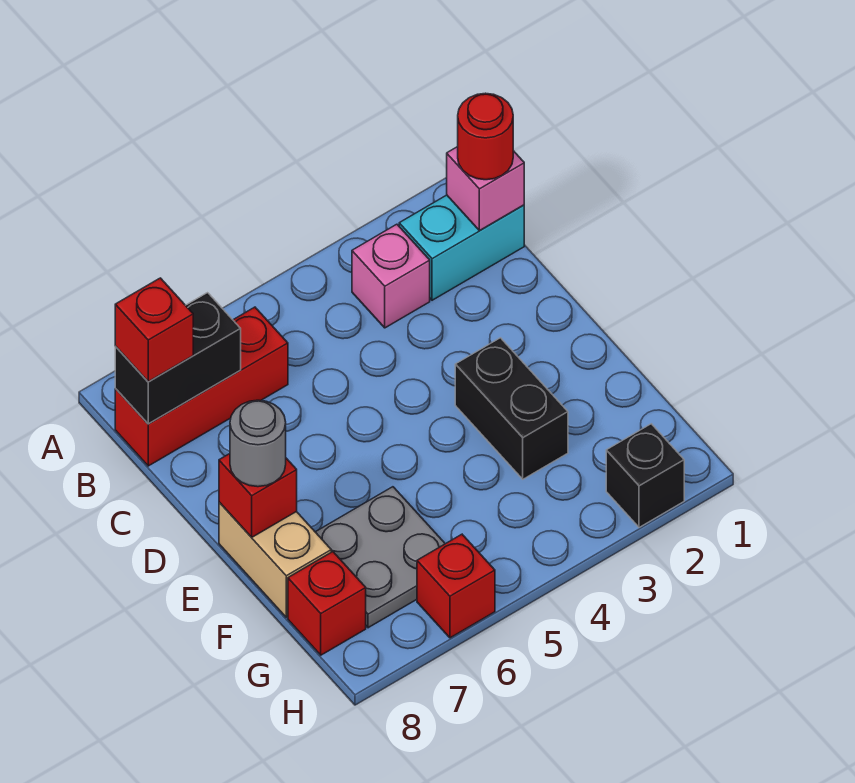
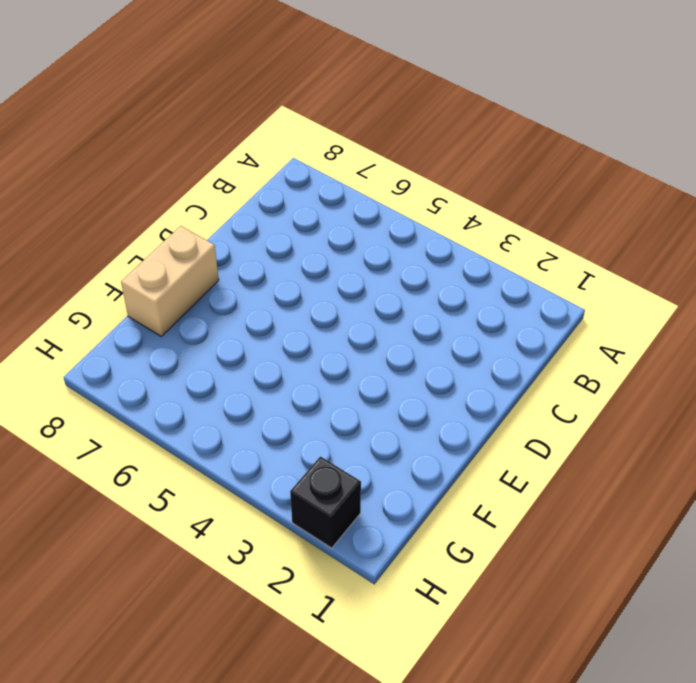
none -> cyan brick B1:B2 level 1
none -> pink brick B3 level 1
none -> red brick B6:B8 level 1

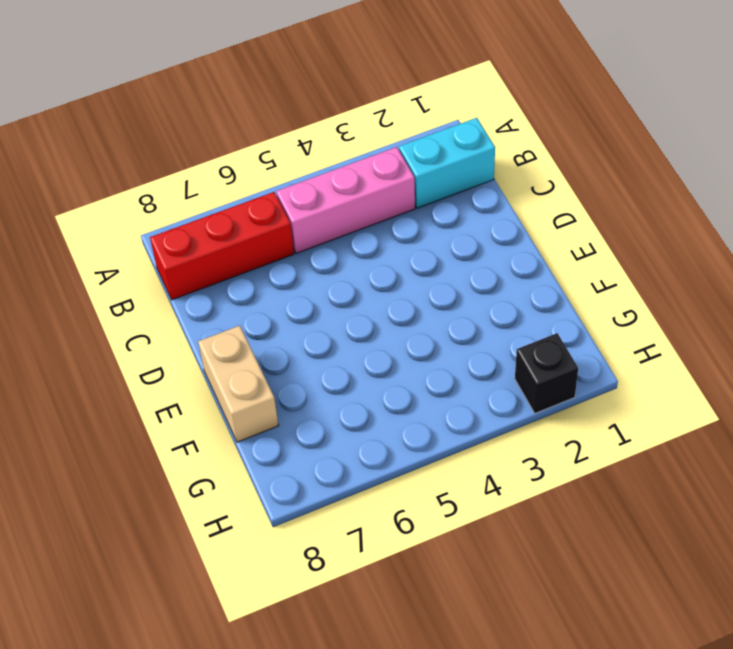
pink brick B3:B5 level 1 -> pink brick B3 level 1
none -> black brick E3:F3 level 1
none -> grey plate F6:G7 level 1
none -> red brick G8 level 1

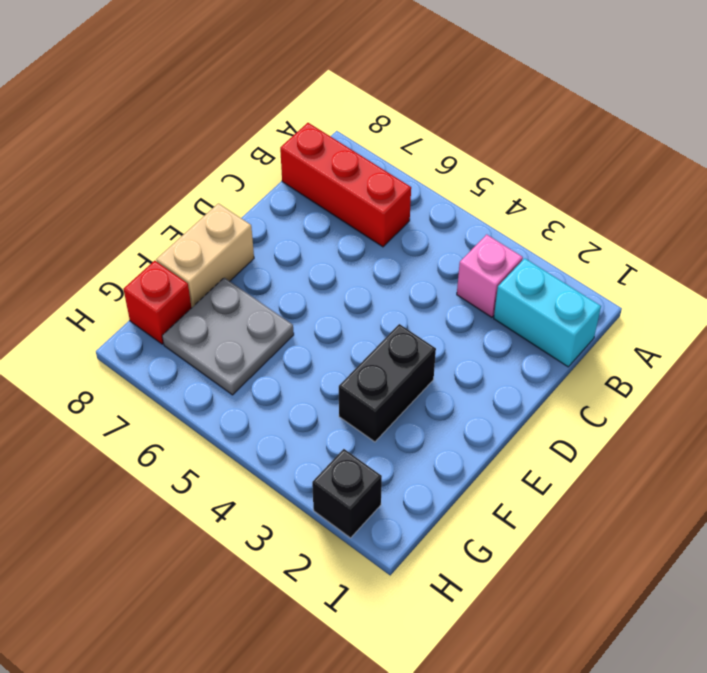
none -> red brick H6 level 1
none -> pink brick B1 level 2
none -> black brick B7:B8 level 2

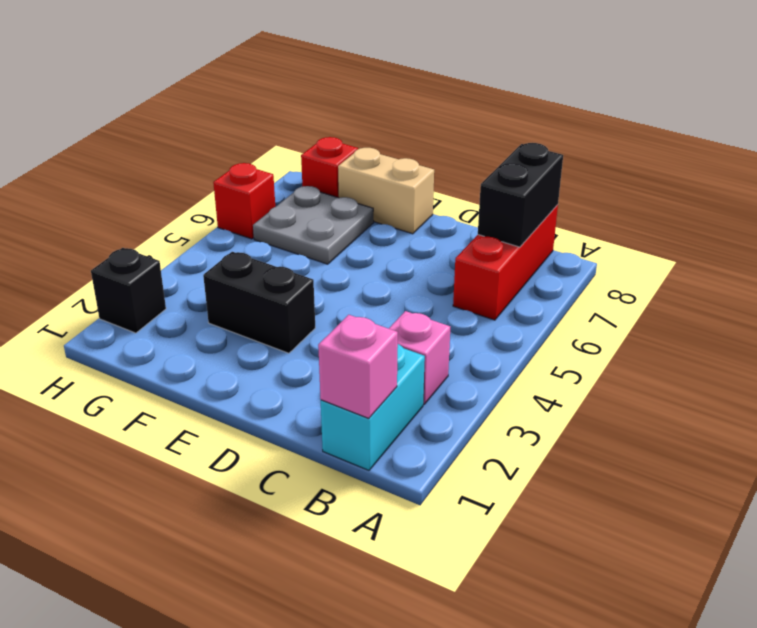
none -> red brick E8 level 2
none -> red round brick B1 level 3
none -> red brick B8 level 3

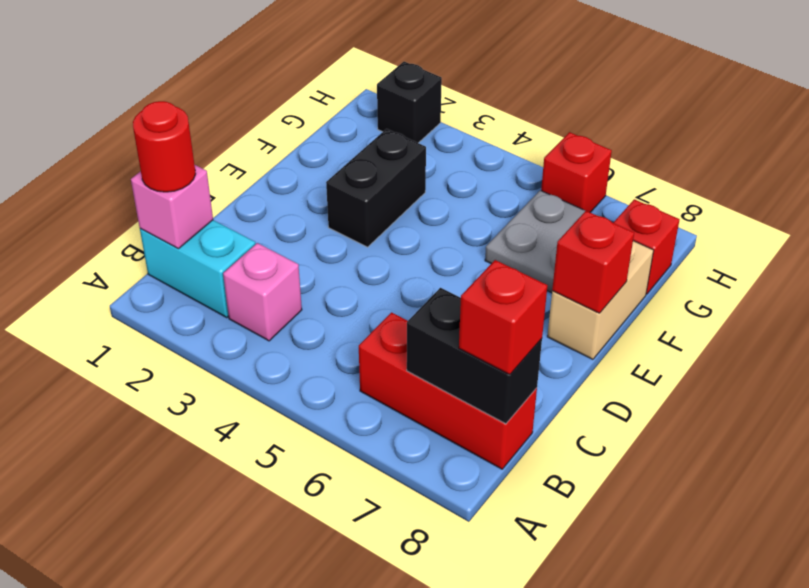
none -> grey round brick E8 level 3

